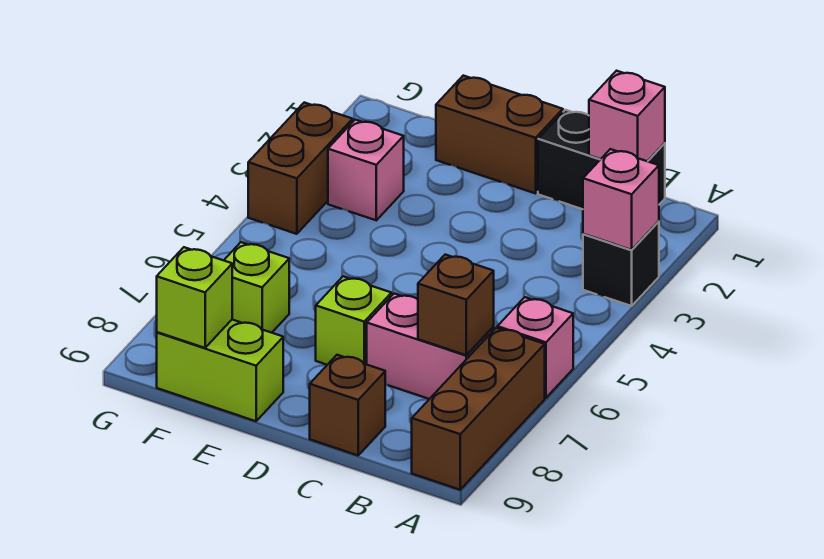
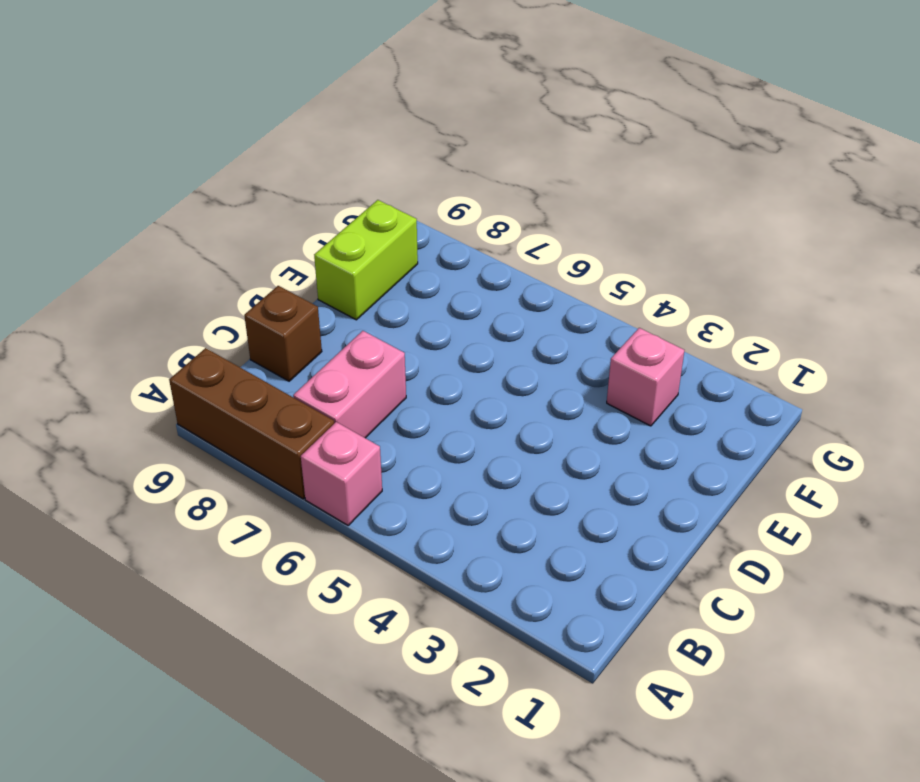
none -> black brick A3 level 1
none -> black brick B1:C1 level 1
none -> brown brick D1:E1 level 1

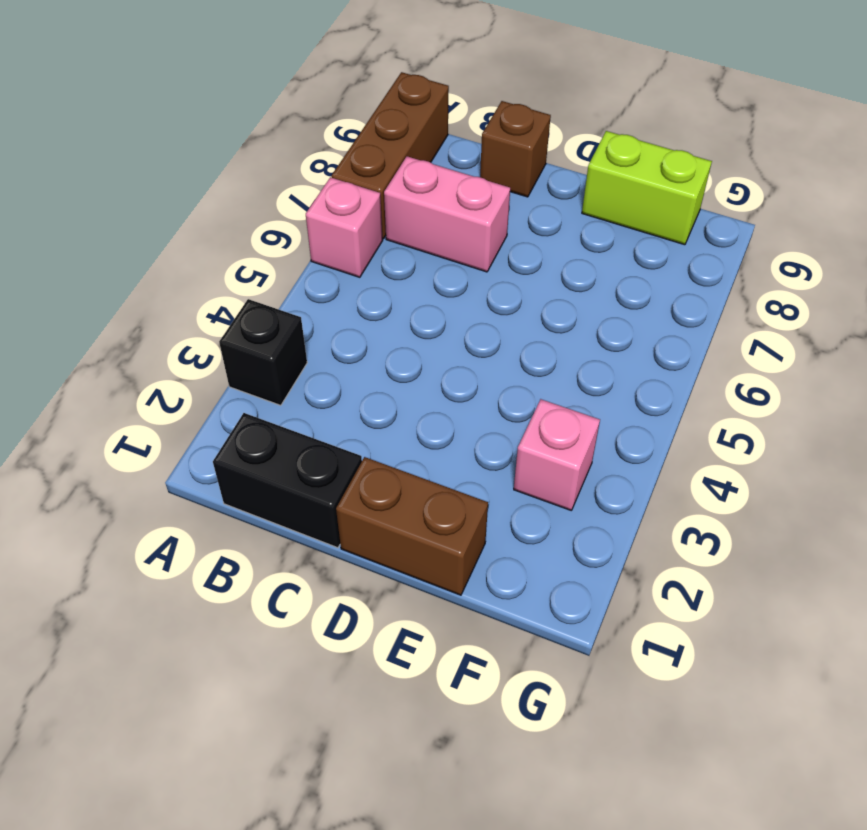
none -> lime brick D7 level 1
none -> lime brick F7 level 1
none -> brown brick G3:G4 level 1

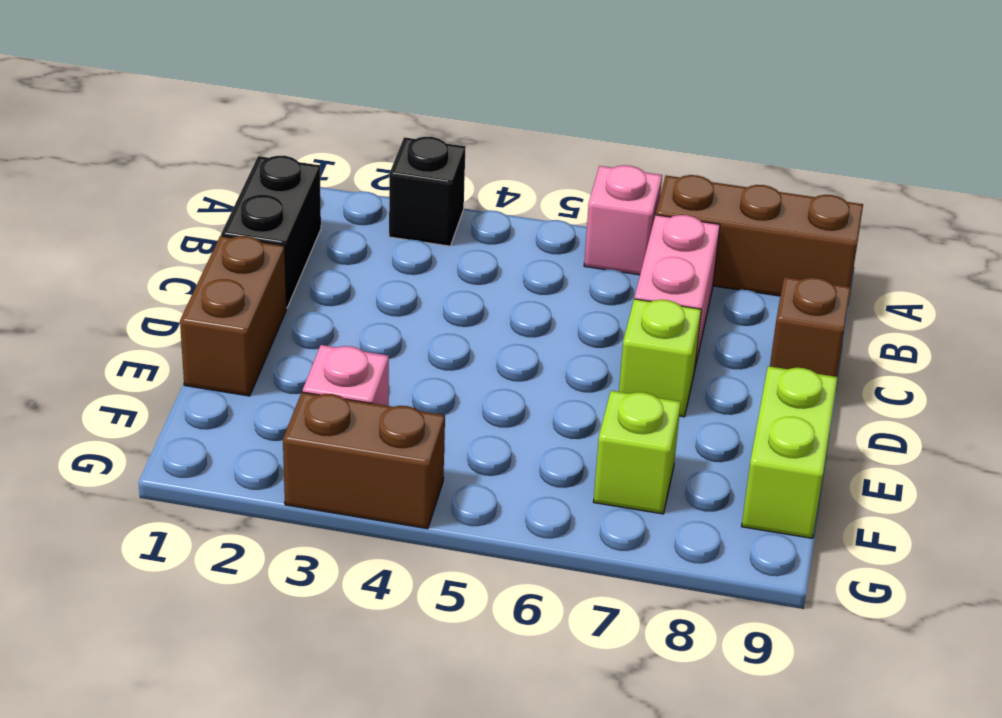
none -> pink brick A3 level 2
none -> pink brick B1 level 2
none -> brown brick B7 level 2

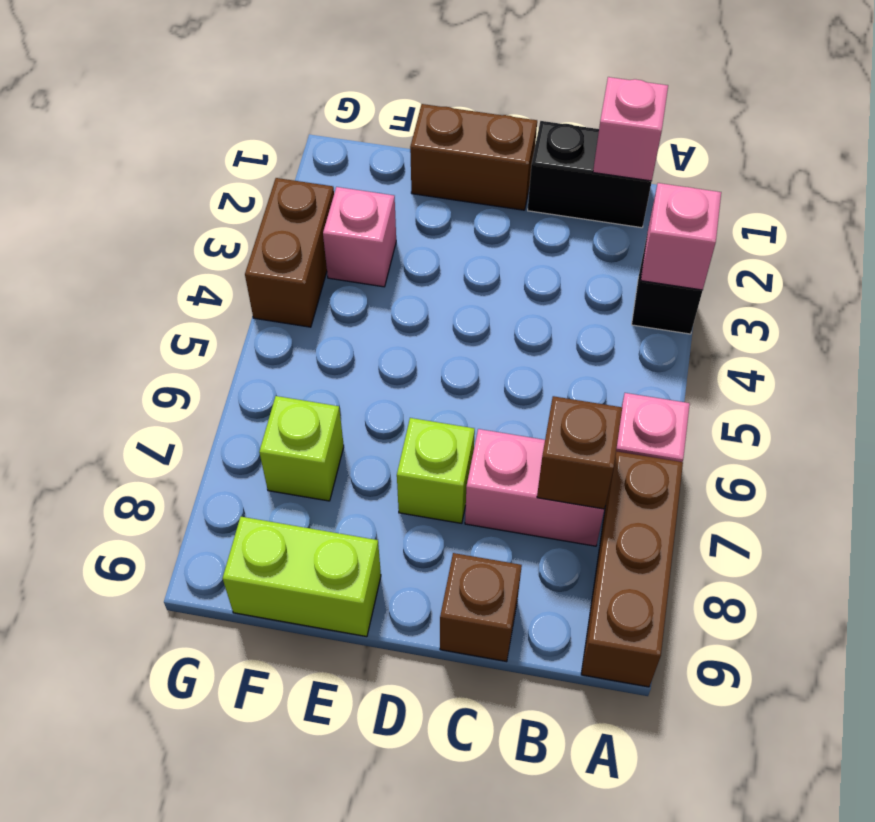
none -> lime brick F9 level 2

